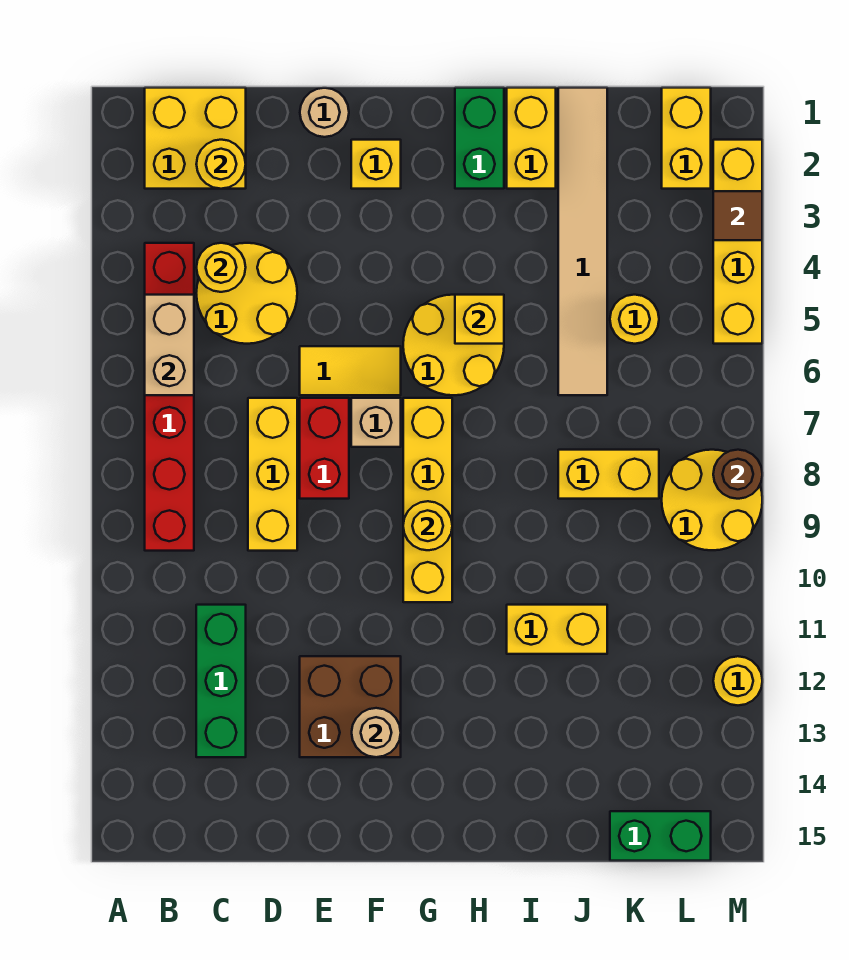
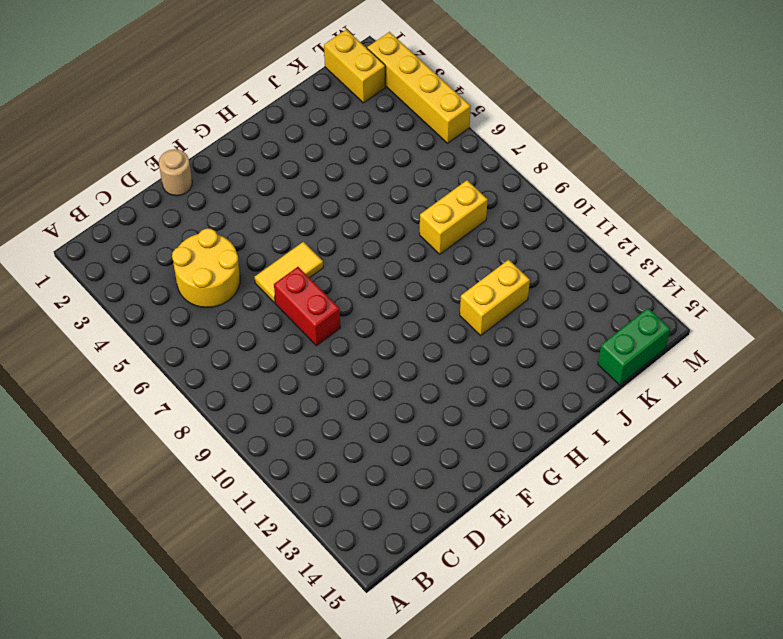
none -> yellow brick B1:C2 level 1
none -> red brick B4:B9 level 1
none -> green brick C11:C13 level 1
none -> yellow brick D7:D9 level 1

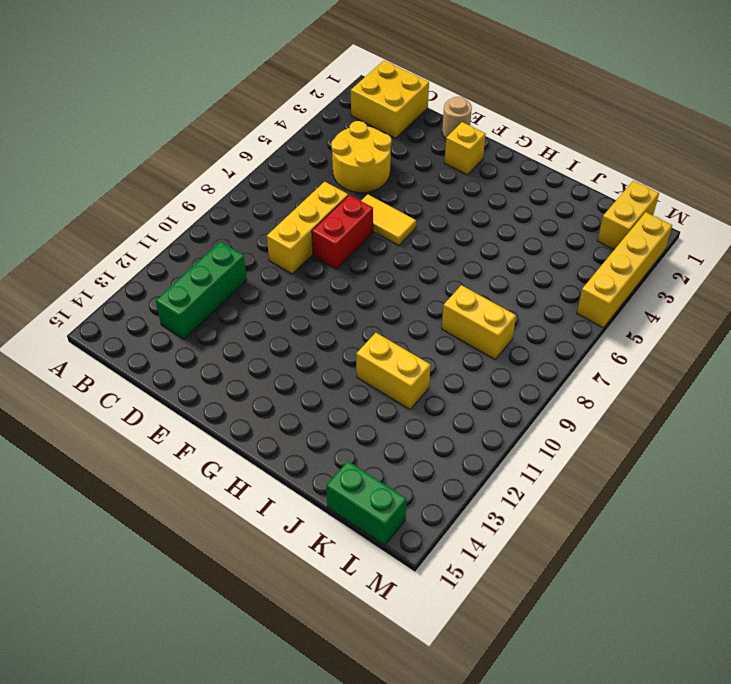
none -> red brick B4:B9 level 1
none -> brown brick E12:F13 level 1
none -> tan brick F7 level 1
none -> yellow round brick G5:H6 level 1

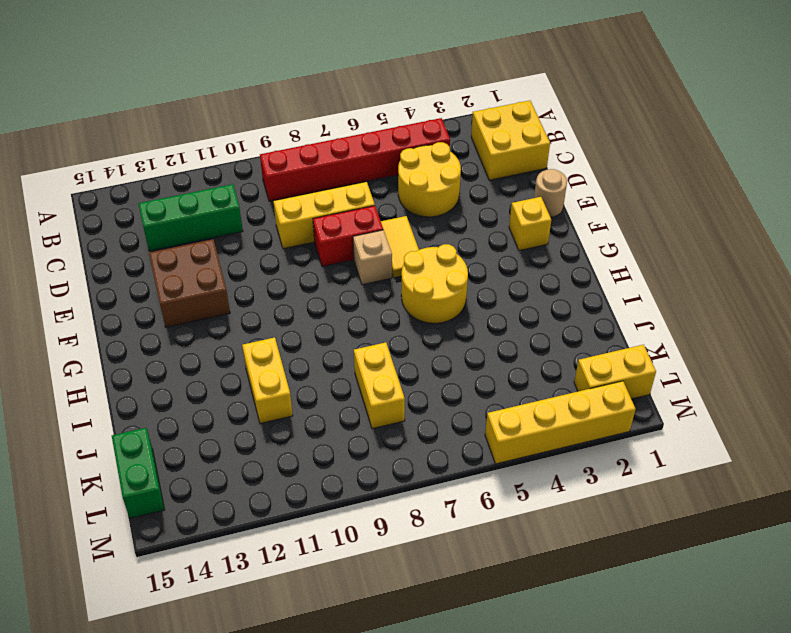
none -> yellow brick G7:G10 level 1
none -> green brick H1:H2 level 1
none -> yellow brick I1:I2 level 1
none -> tan tile J1:J6 level 1

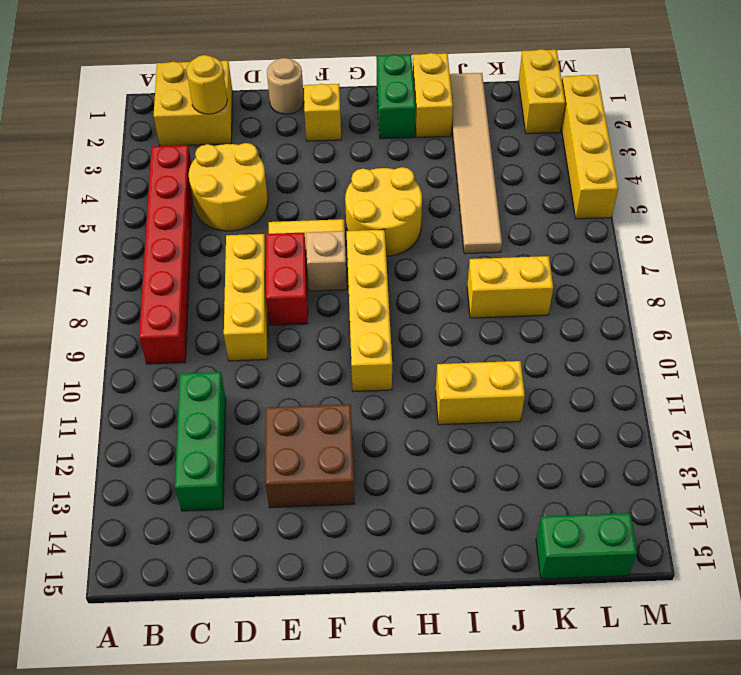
none -> yellow round brick K5 level 1
none -> yellow round brick L8:M9 level 1
none -> yellow round brick M12 level 1
none -> tan brick B5:B6 level 2

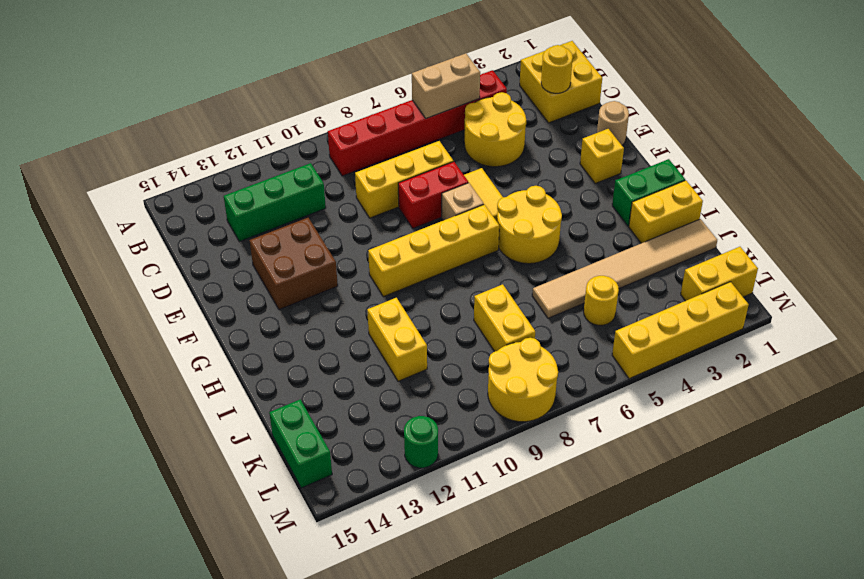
green round brick M12 level 1 -> yellow round brick M12 level 1
none -> yellow round brick C4 level 2
none -> tan round brick F13 level 2
none -> yellow round brick G9 level 2
none -> yellow brick H5 level 2

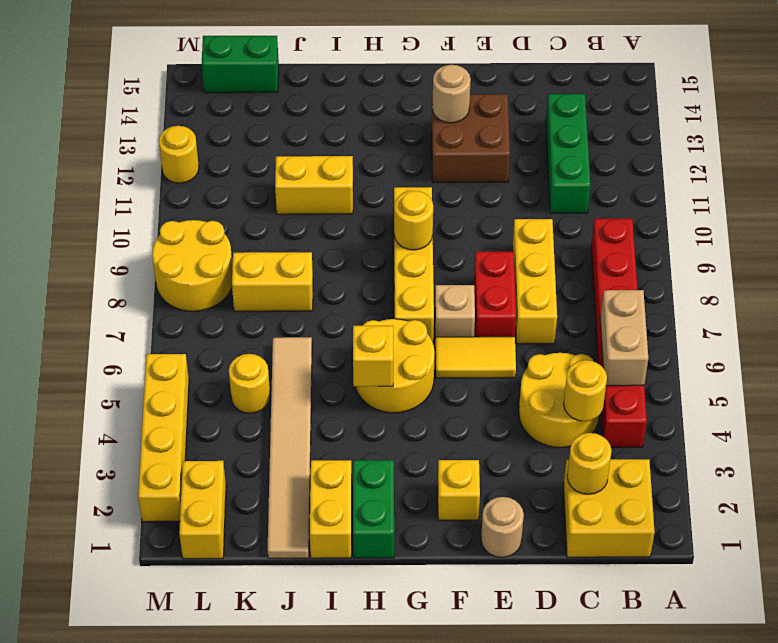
none -> brown tile M3 level 2
none -> brown round brick M8 level 2

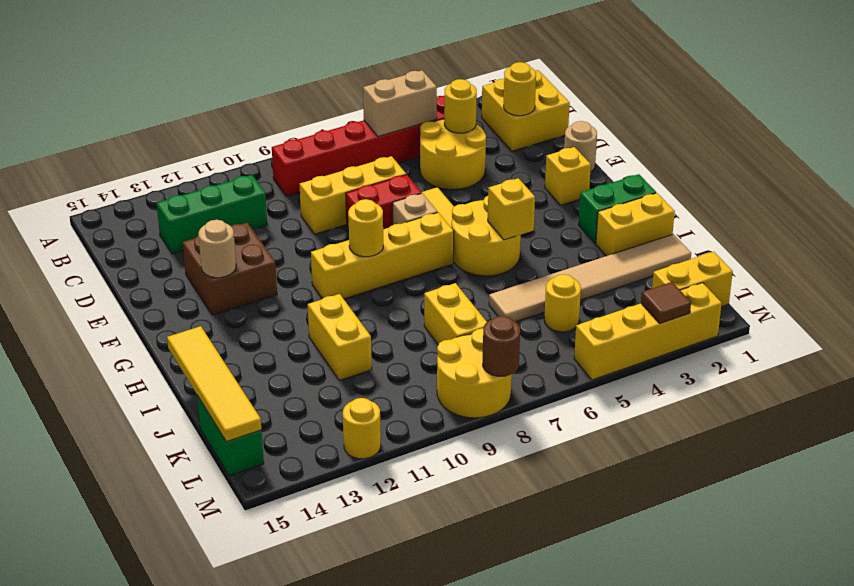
yellow tile I15:L15 level 2 -> none

